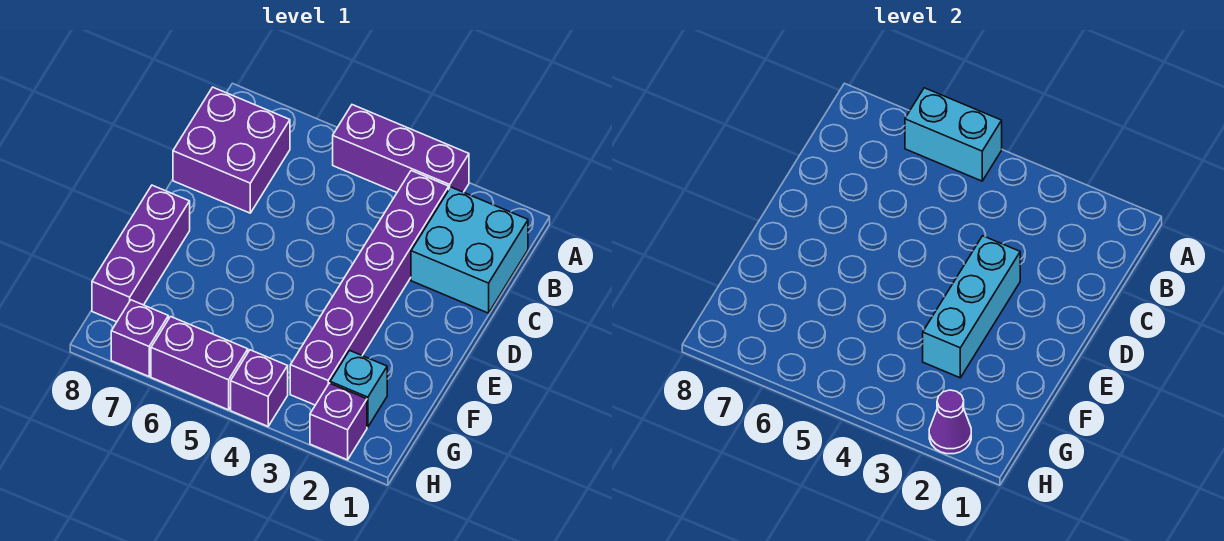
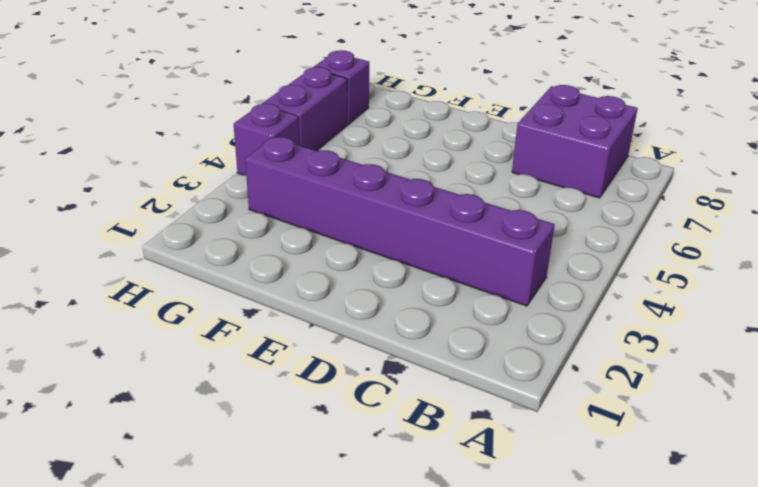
none -> purple brick A3:A5 level 1
none -> cyan brick B1:C2 level 1
none -> purple brick E8:G8 level 1

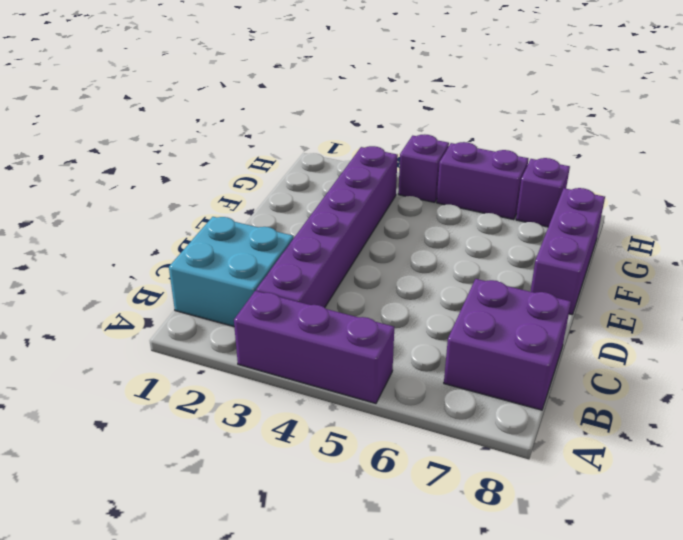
none -> cyan brick G2 level 1
none -> purple brick H2 level 1
none -> cyan brick A5:A6 level 2

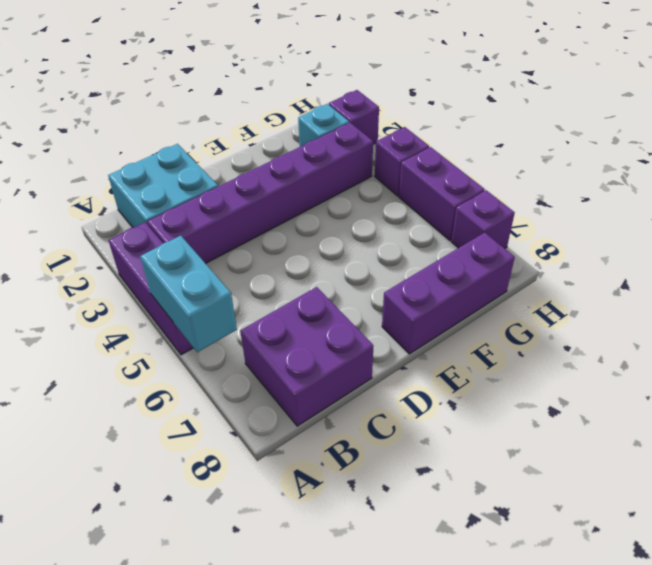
none -> cyan brick D3:F3 level 2
none -> purple cone H2 level 2

